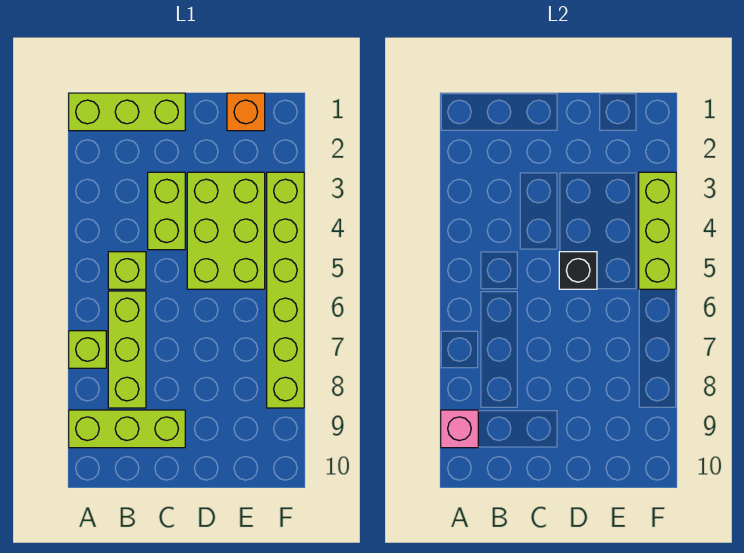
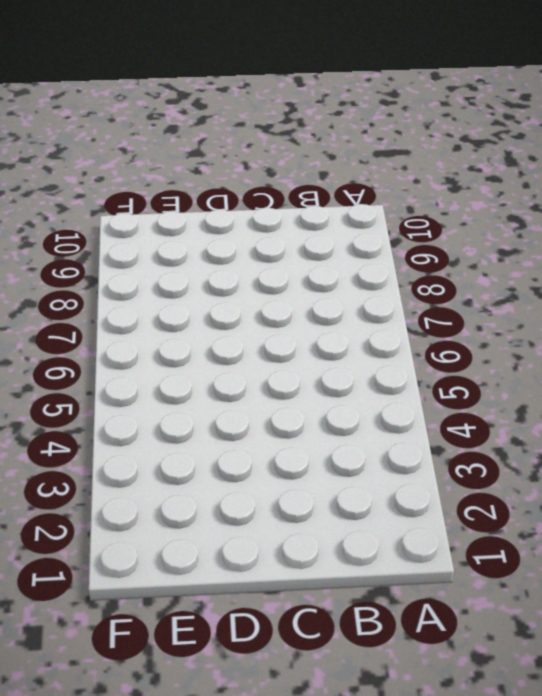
none -> lime brick A1:C1 level 1
none -> lime brick A7 level 1
none -> lime brick A9:C9 level 1

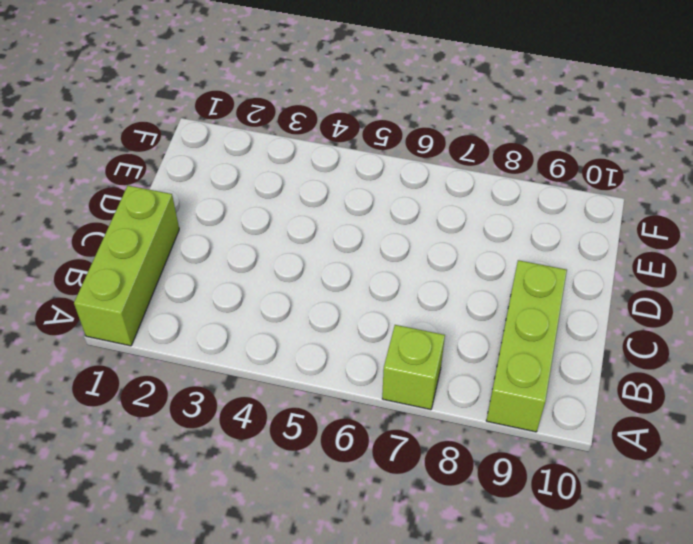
none -> lime brick B5 level 1
none -> lime brick B6:B8 level 1
none -> lime brick C3:C4 level 1

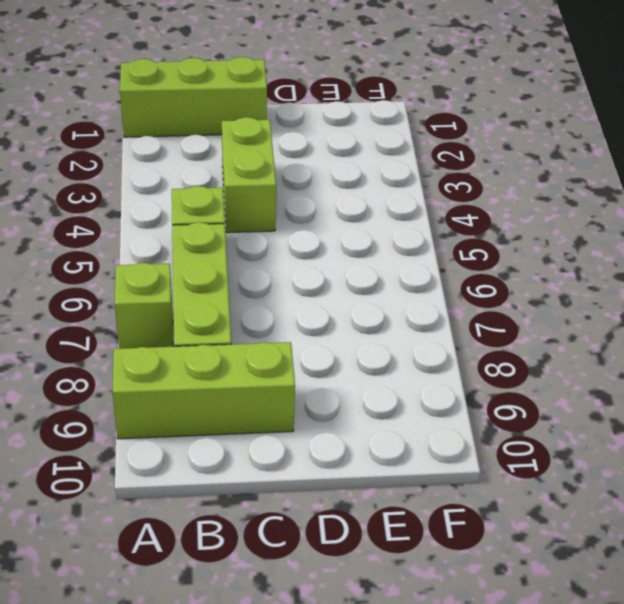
none -> lime brick D3:E5 level 1
none -> orange brick E1 level 1
none -> lime brick F3:F8 level 1

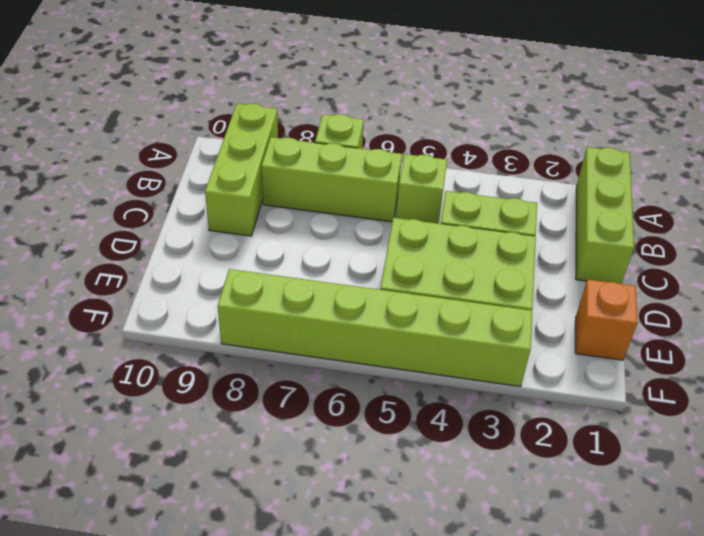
none -> pink brick A9 level 2
none -> black brick D5 level 2
none -> lime brick F3:F5 level 2

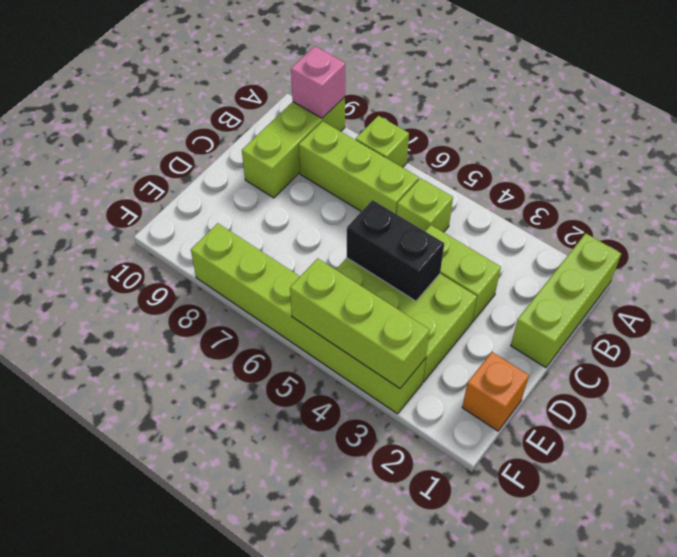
black brick D4:D5 level 2 -> black brick D5 level 2

